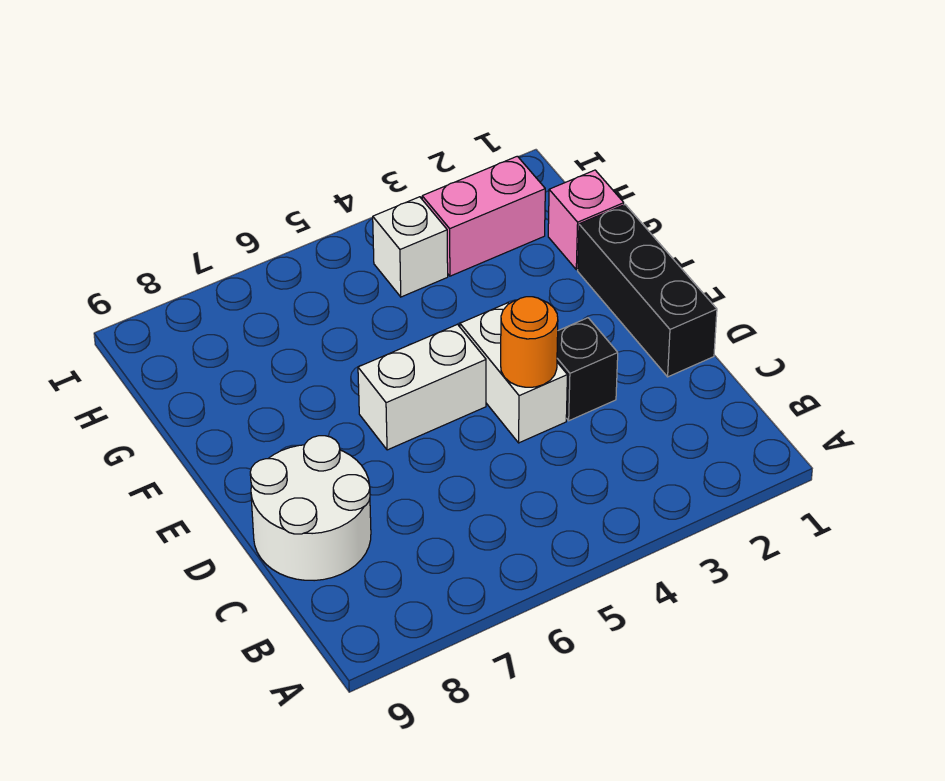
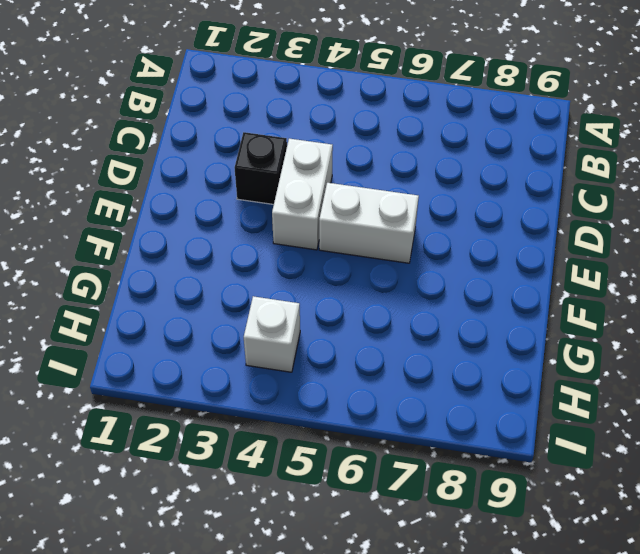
none -> white round brick C8:D9 level 1
none -> black brick D1:F1 level 1

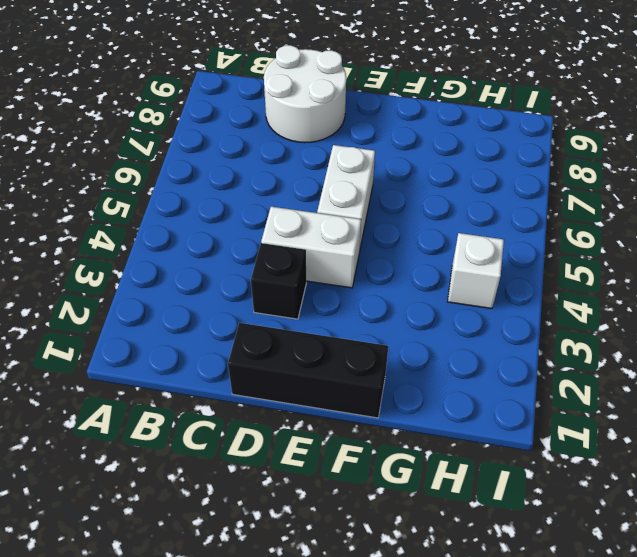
none -> pink brick G1 level 1
none -> pink brick H2:H3 level 1

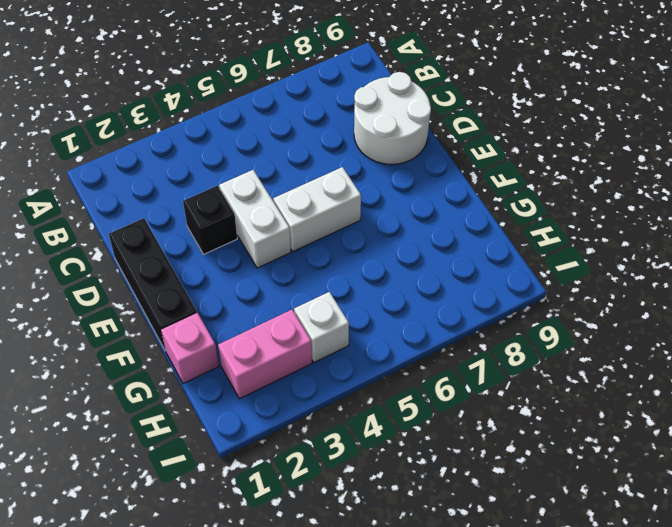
none -> orange round brick D4 level 2

